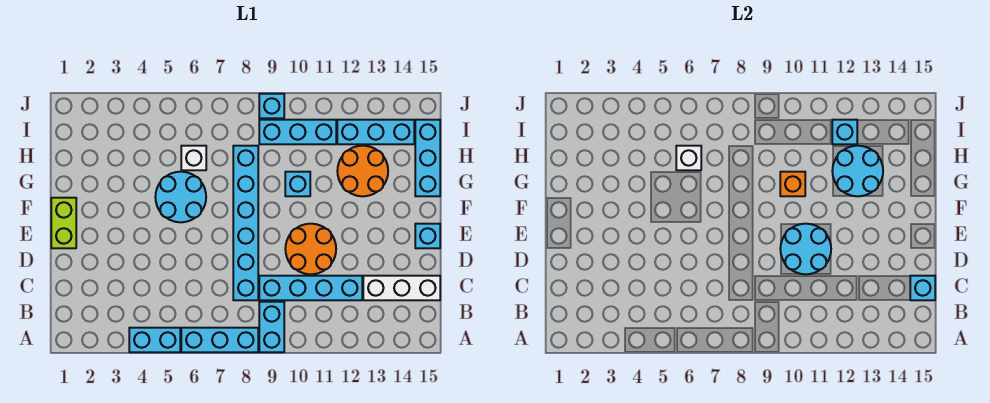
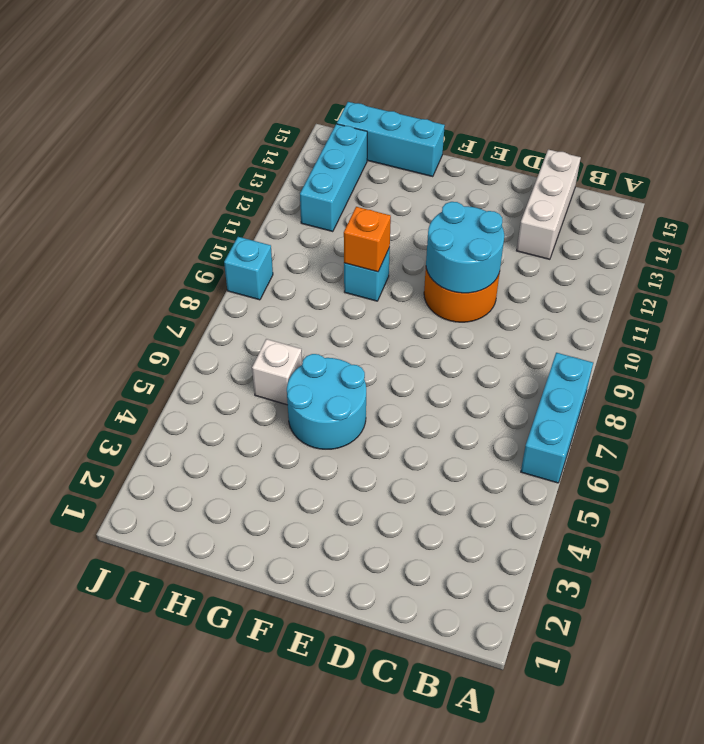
none -> cyan brick A4:A5 level 1
none -> cyan brick A9:B9 level 1
none -> cyan brick C8:H8 level 1

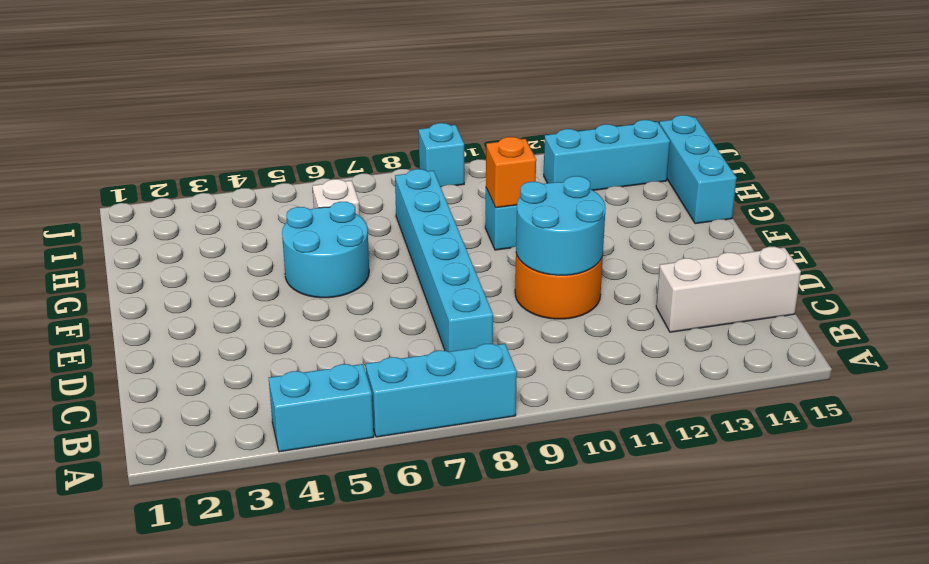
none -> cyan brick A9:B9 level 1
none -> cyan brick C9:C12 level 1
none -> lime brick E1:F1 level 1

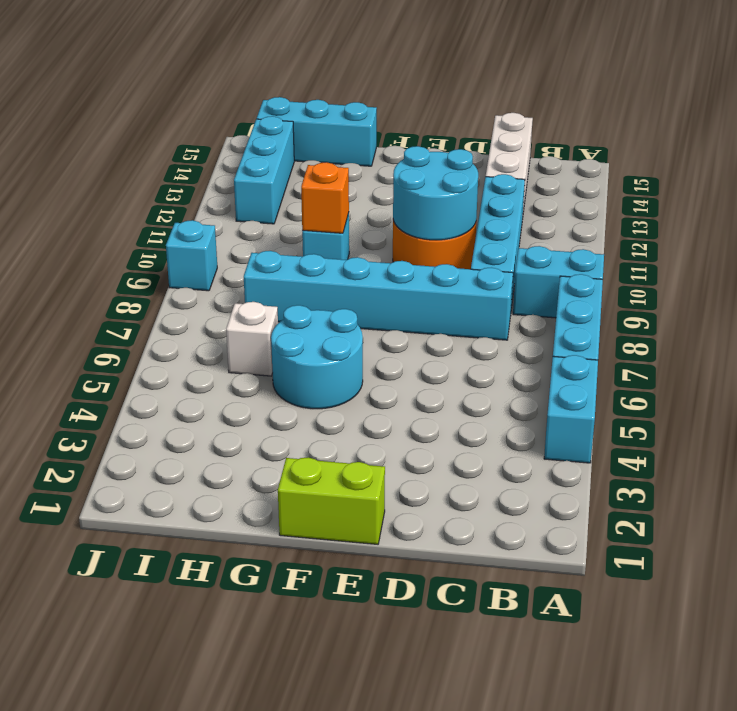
none -> cyan brick E15 level 1
none -> orange round brick G12:H13 level 1
none -> cyan brick I9:I11 level 1

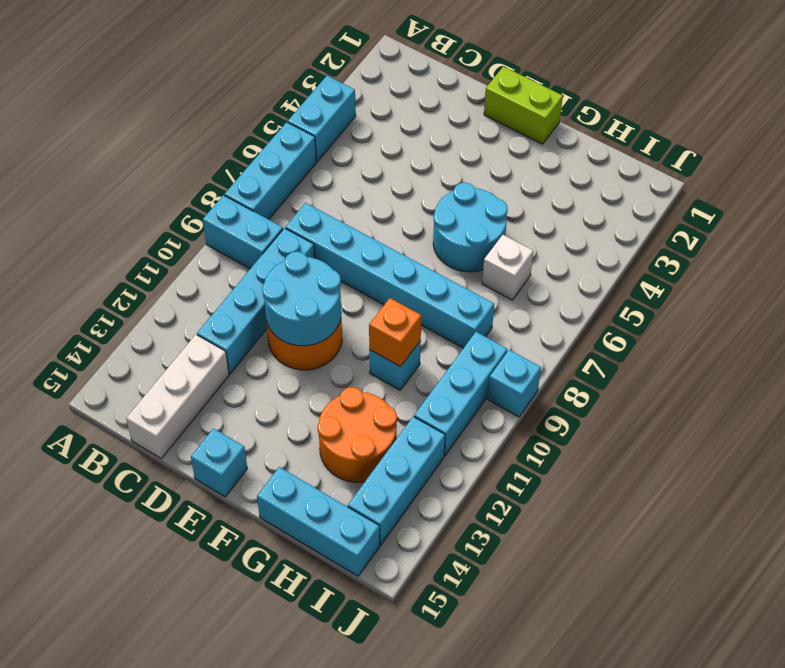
none -> cyan brick C15 level 2
none -> cyan round brick G12:H13 level 2
none -> white brick H6 level 2

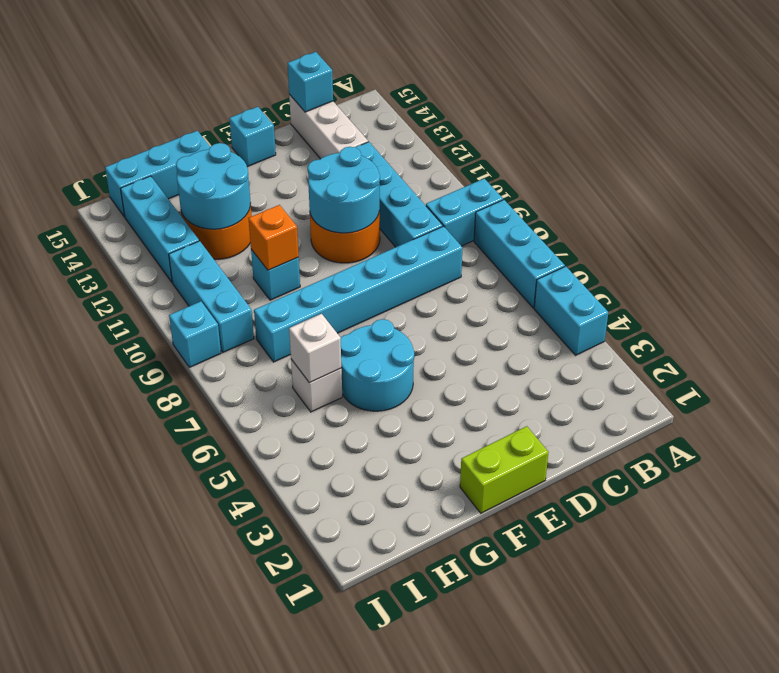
none -> cyan brick I12 level 2

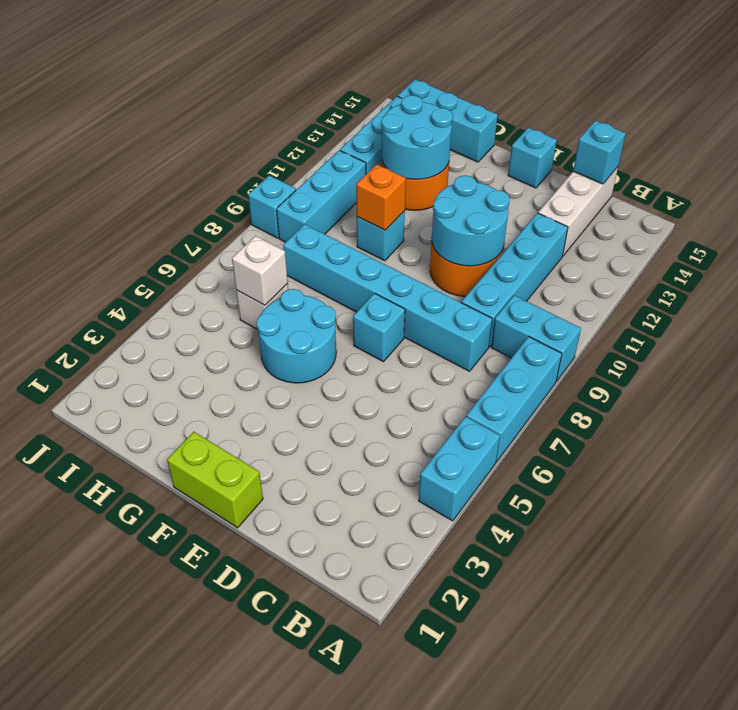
cyan brick E7 level 1 -> cyan brick I12 level 2

